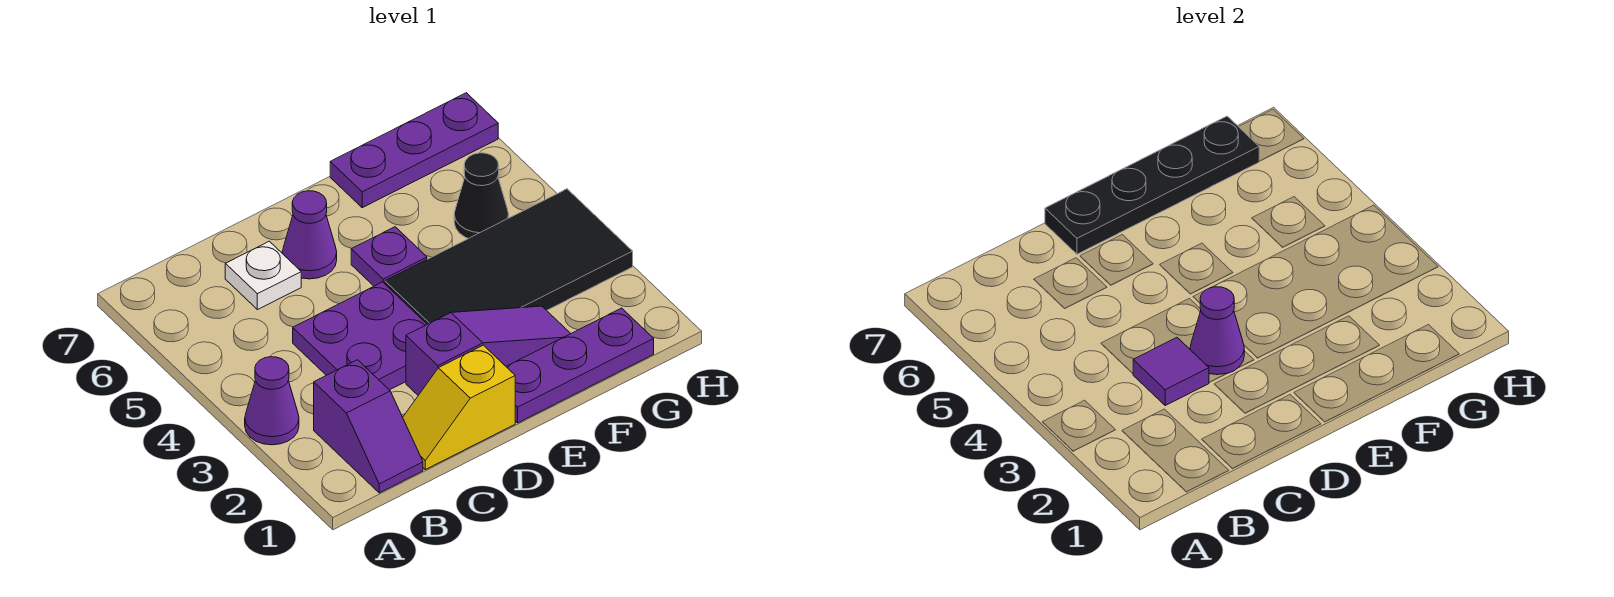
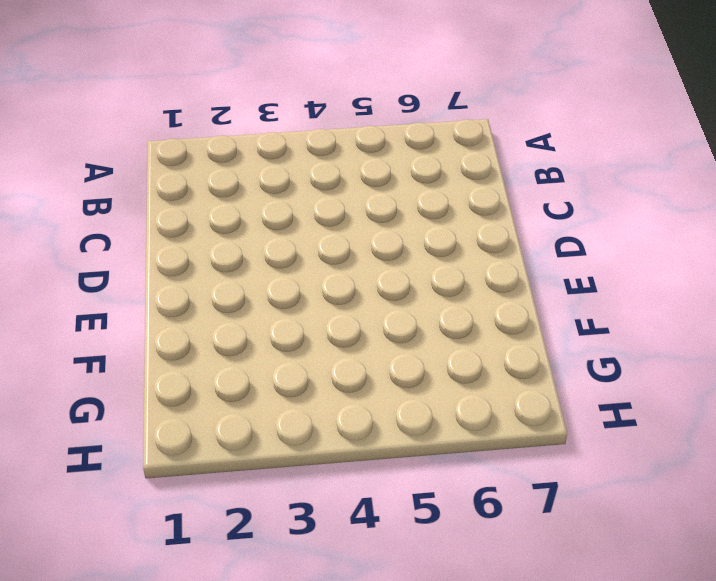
none -> purple cone A3 level 1
none -> purple slope B1:B2 level 1 top 2
none -> yellow slope C1:D1 level 1 top D

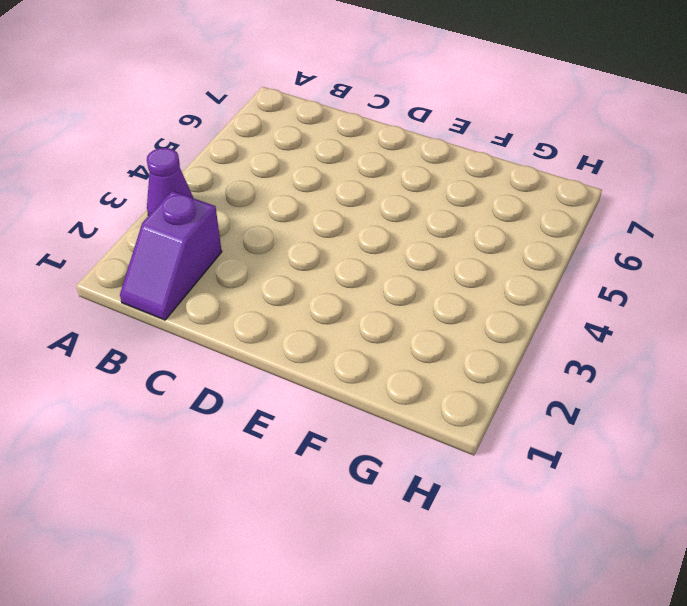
none -> yellow slope C1:D1 level 1 top D
none -> purple plate C3:D4 level 1
none -> white plate C6 level 1

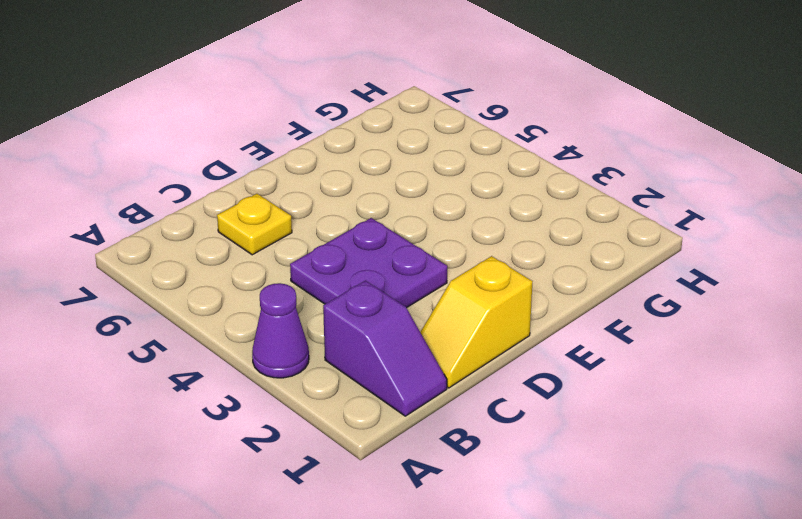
yellow plate C6 level 1 -> white plate C6 level 1
none -> purple slope D2:F2 level 1 top D
none -> purple cone D6 level 1
none -> purple plate E1:G1 level 1

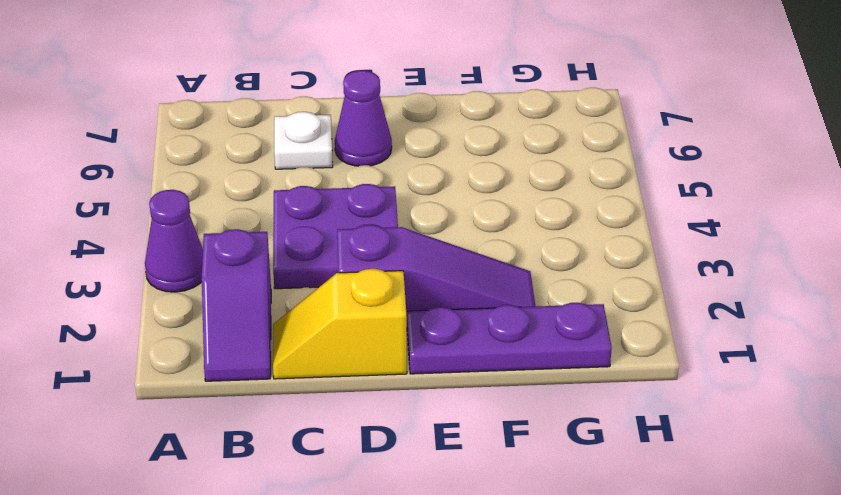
none -> black tile E3:H4 level 1
none -> purple plate E5 level 1
none -> purple plate F7:H7 level 1

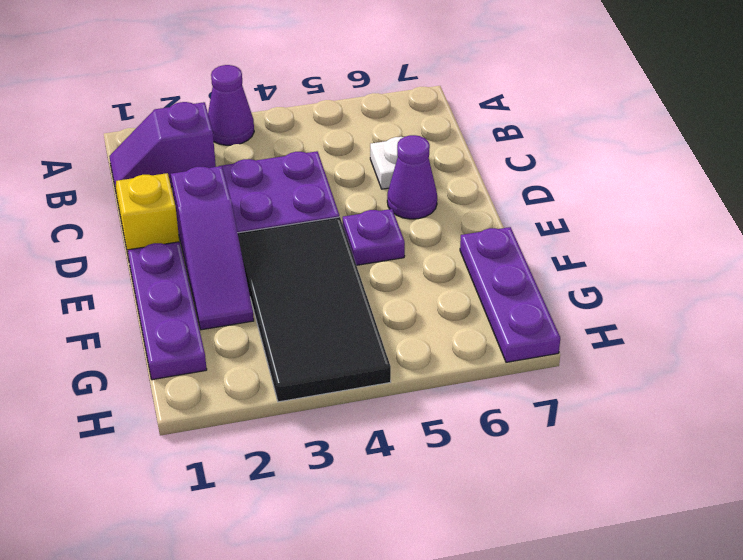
none -> black cone G5 level 1
none -> purple tile C3 level 2
none -> purple cone D3 level 2

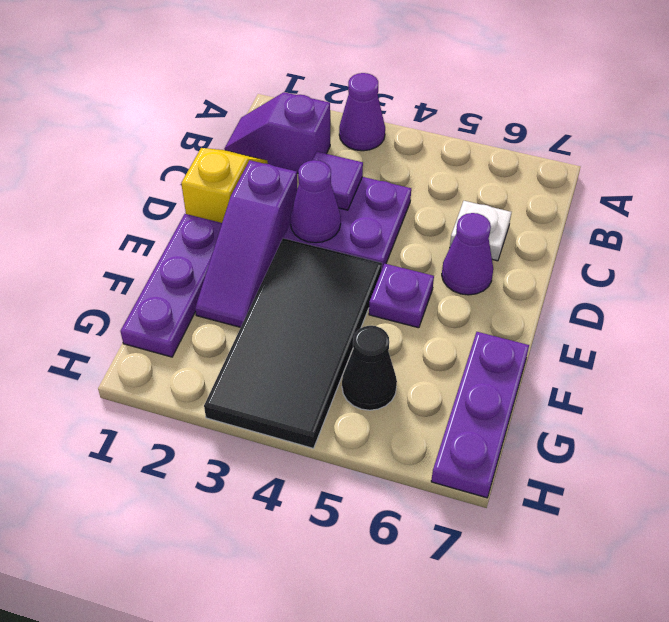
none -> black plate D7:G7 level 2

